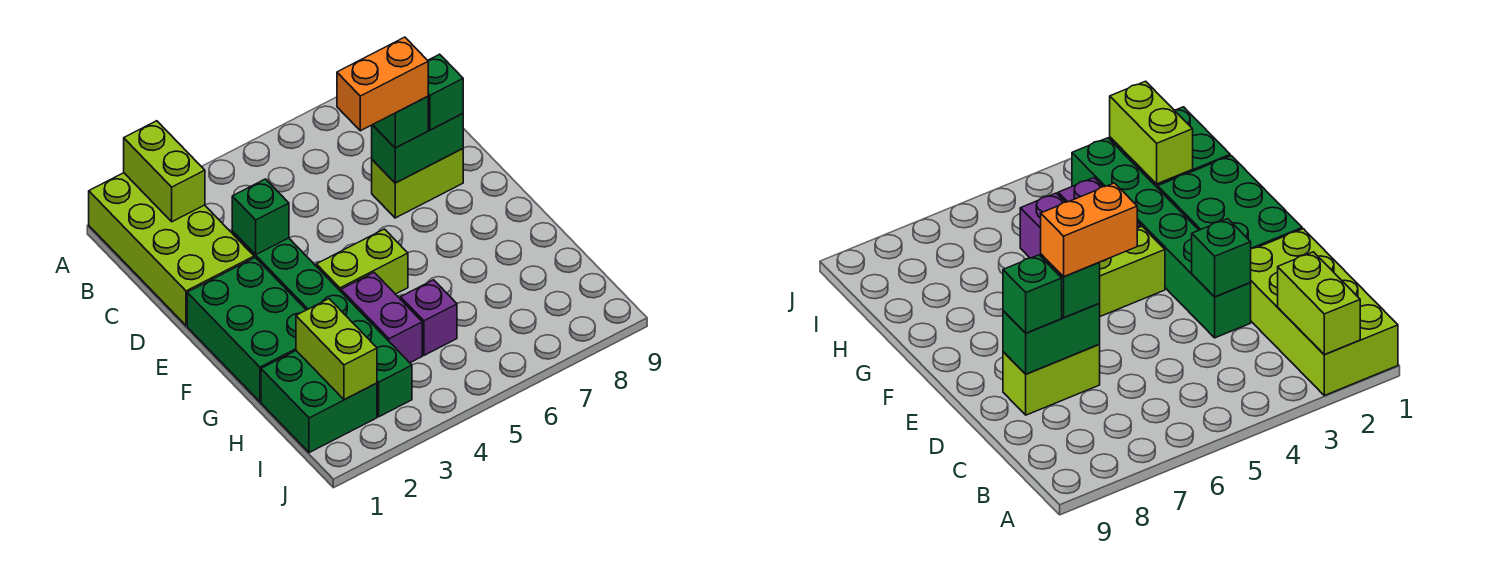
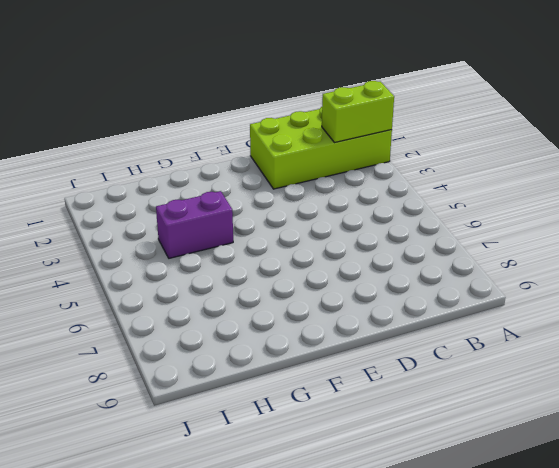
none -> green brick D3:I3 level 1
none -> lime brick D7:D8 level 1
none -> green brick E1:G2 level 1

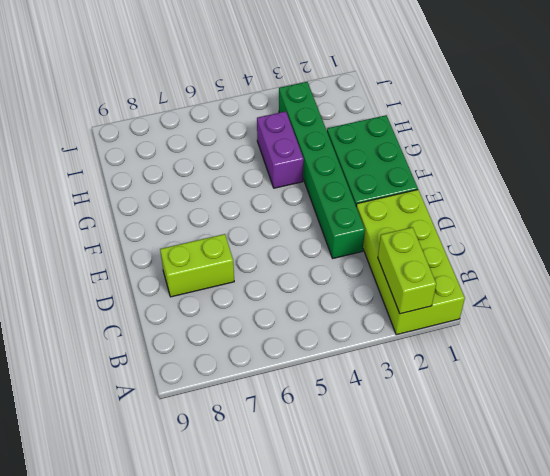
none -> lime brick F4:F5 level 1
none -> green brick H1:I2 level 1
none -> purple brick H5 level 1

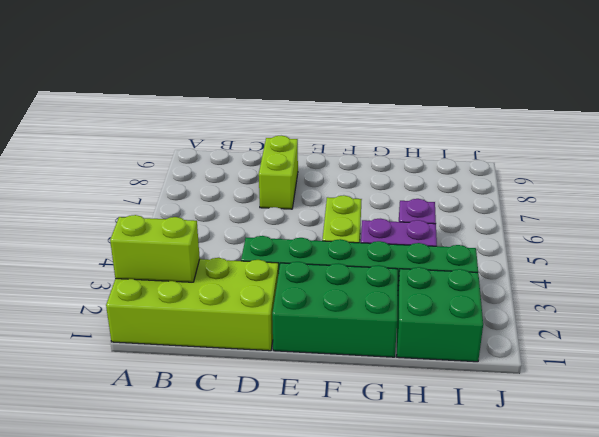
none -> green brick D3 level 2
none -> green brick D7:D8 level 2
none -> lime brick H2:I2 level 2

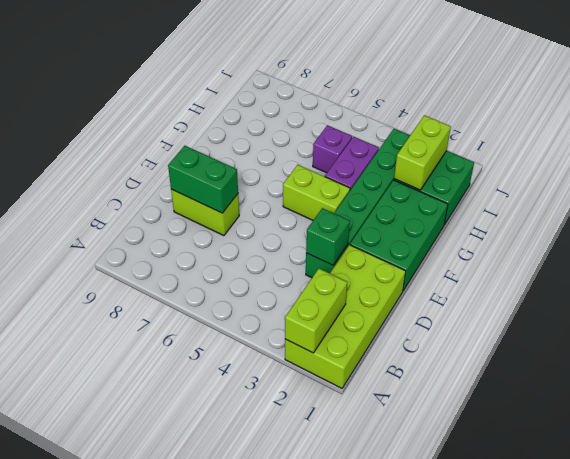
none -> green brick D7 level 3
none -> green brick D8 level 3
none -> orange brick D6:D7 level 4

